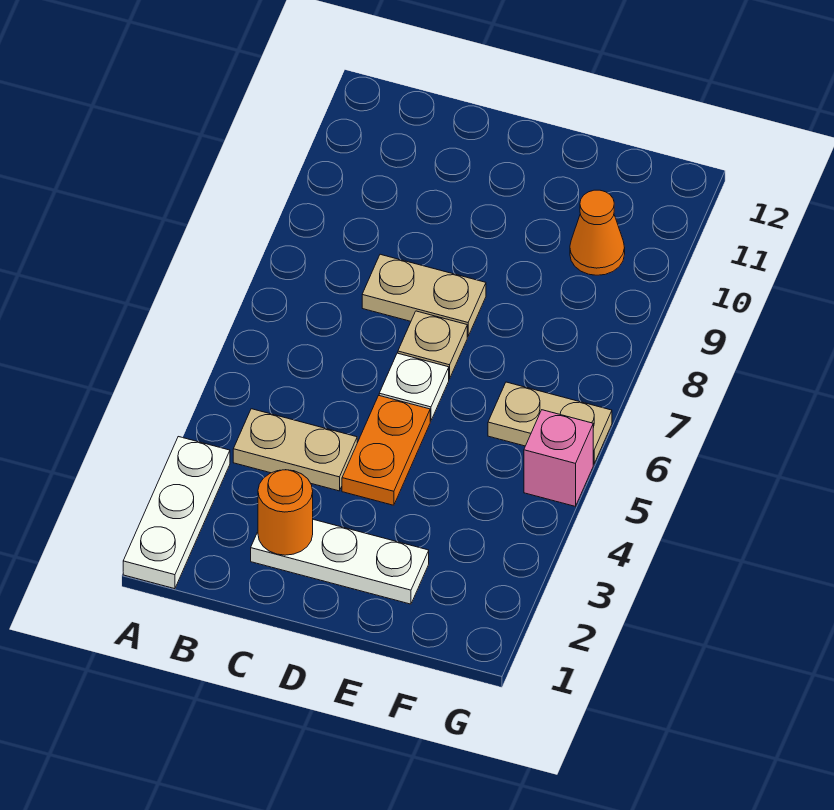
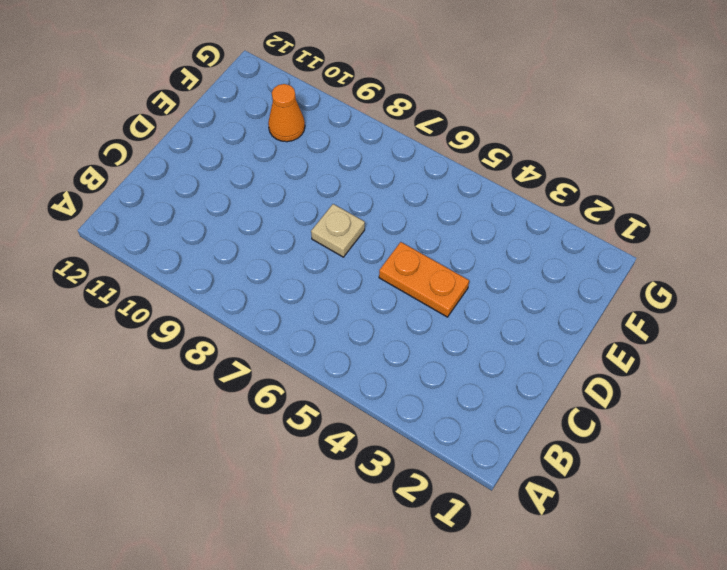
none -> white plate A1:A3 level 1
none -> tan plate B4:C4 level 1

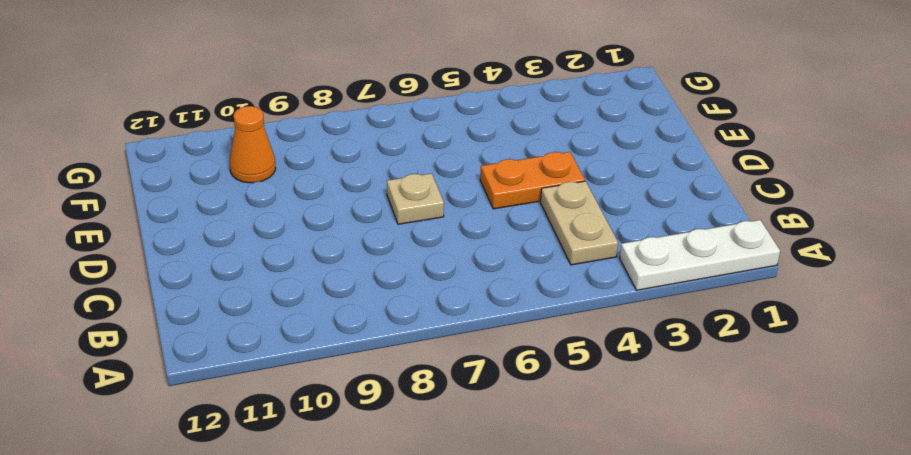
none -> white plate C2:E2 level 1
none -> tan plate C8:D8 level 1

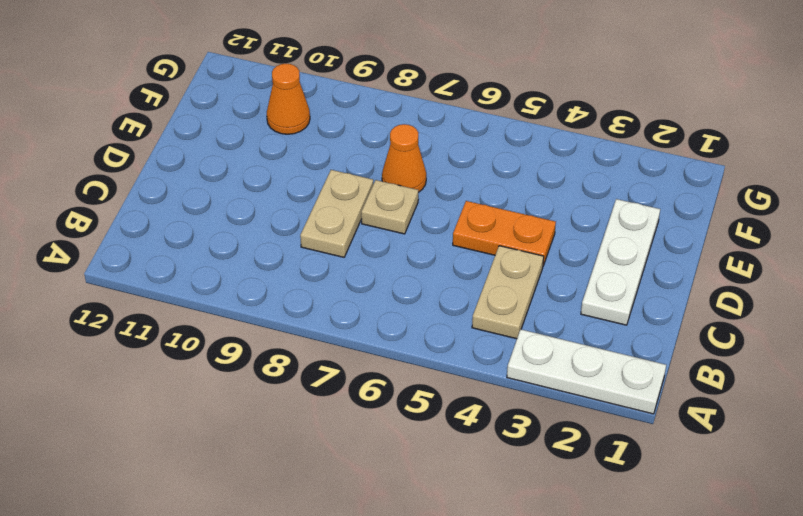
orange cone E7 level 1 -> none
none -> white plate D6 level 1
none -> tan plate F6:G6 level 1

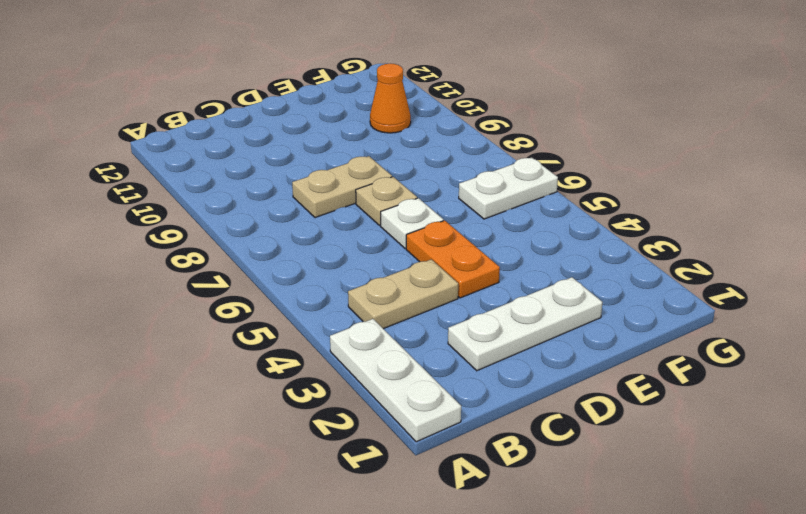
white plate F6:G6 level 1 -> tan plate F6:G6 level 1
none -> pink brick G5 level 1
none -> orange round brick C2 level 2

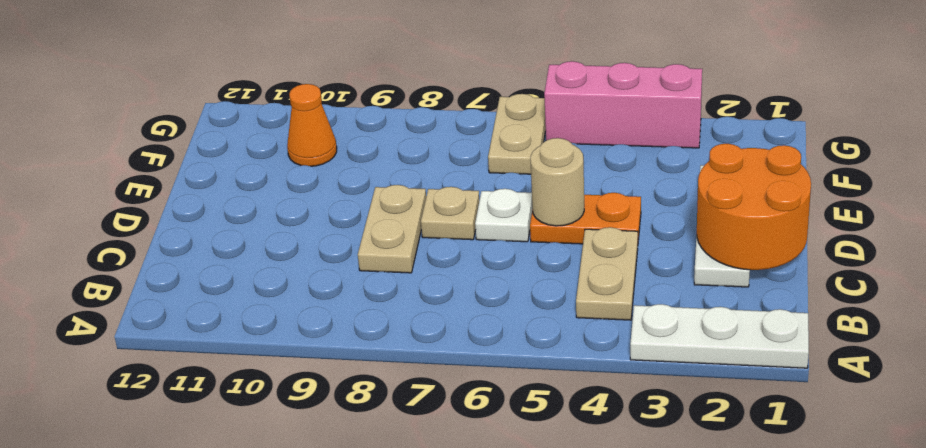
orange round brick C1:D2 level 2 -> orange round brick C2 level 2
tan round brick D5 level 2 -> none
pink brick G3:G5 level 1 -> pink brick G5 level 1

